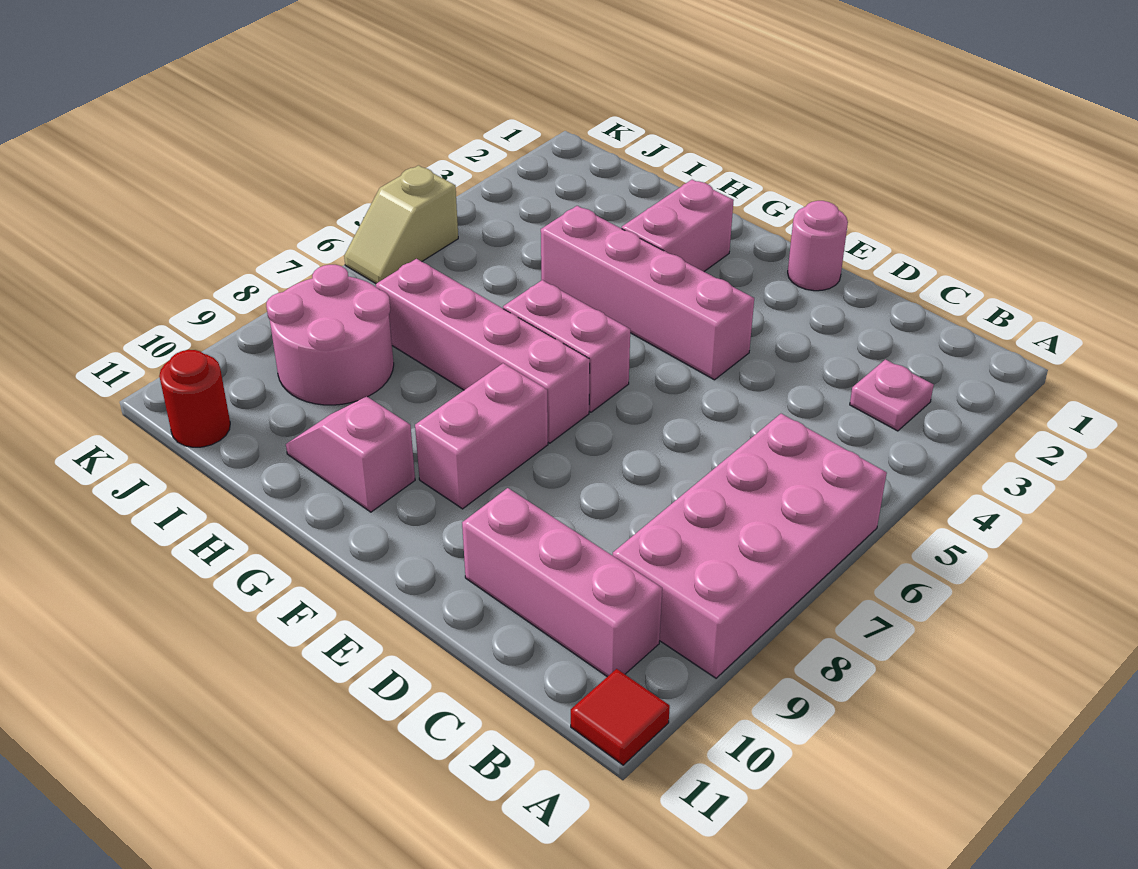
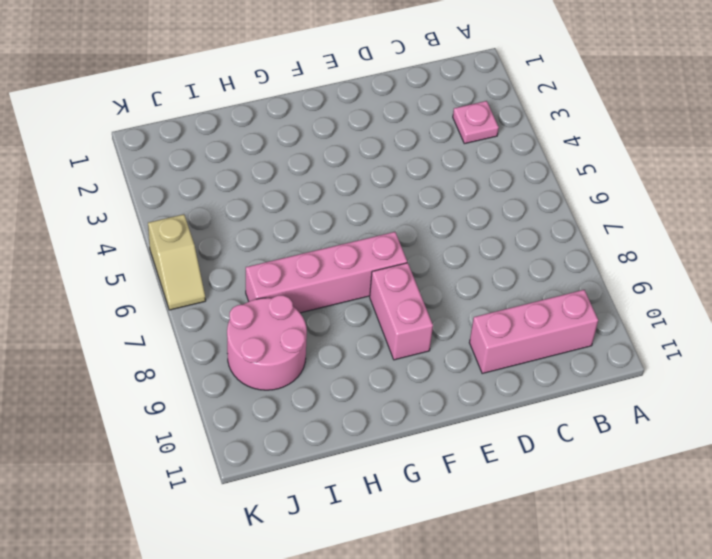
none -> pink brick A6:B9 level 1
none -> red tile A11 level 1
none -> pink round brick E1 level 1

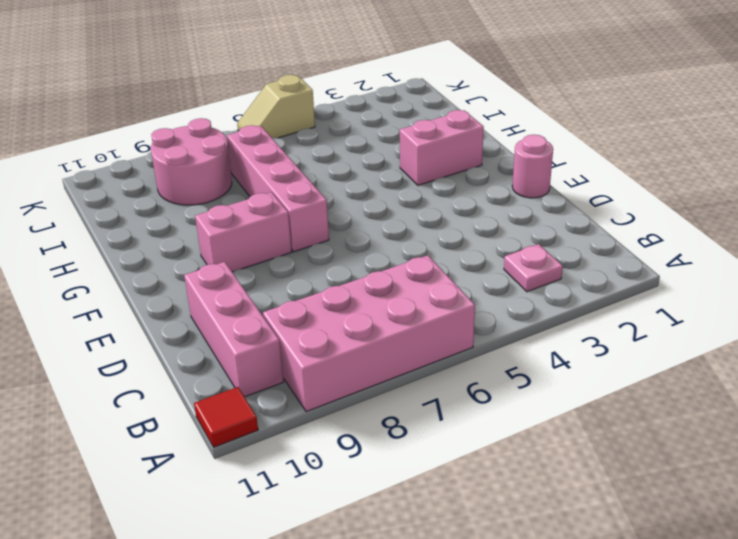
none -> pink brick E4:H4 level 1
none -> pink brick F6:G6 level 1
none -> pink slope G10:H10 level 1 top G

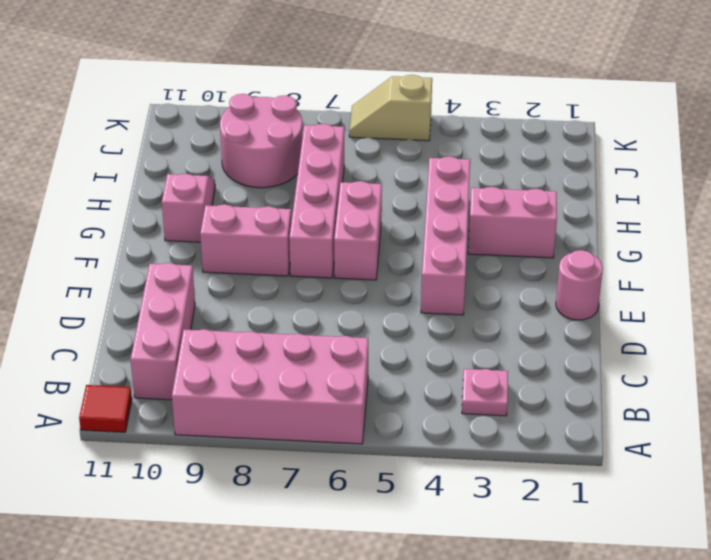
none -> red round brick J11 level 1

